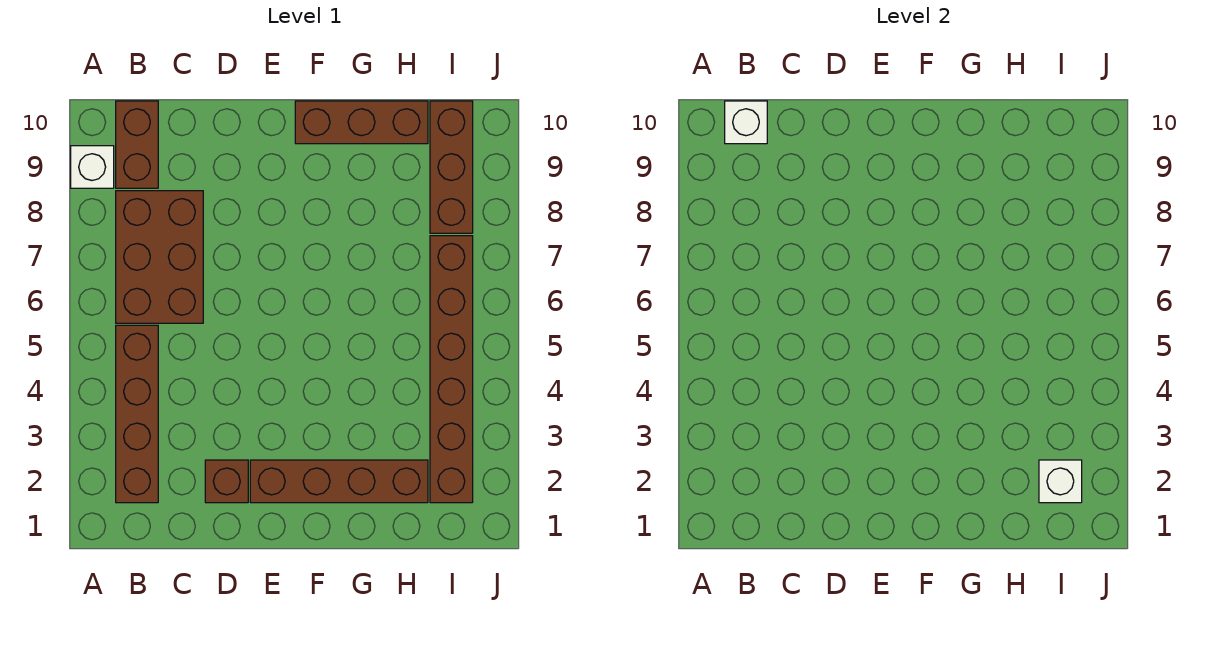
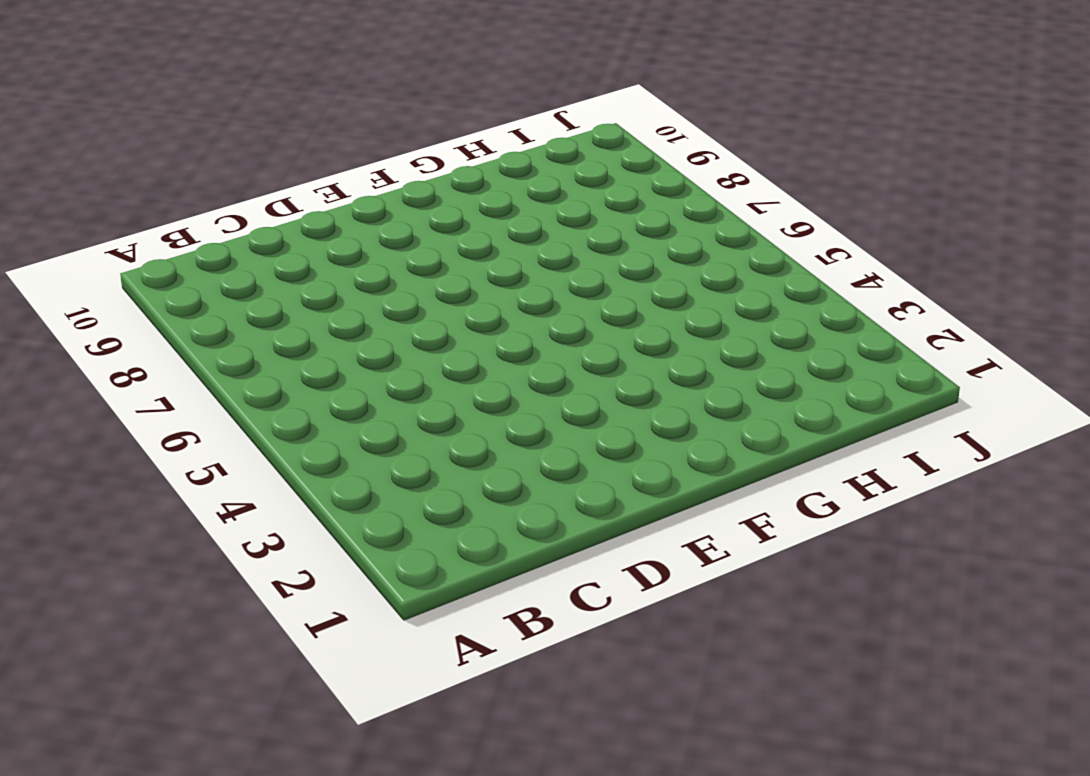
none -> white brick A9 level 1
none -> brown brick B2:B5 level 1

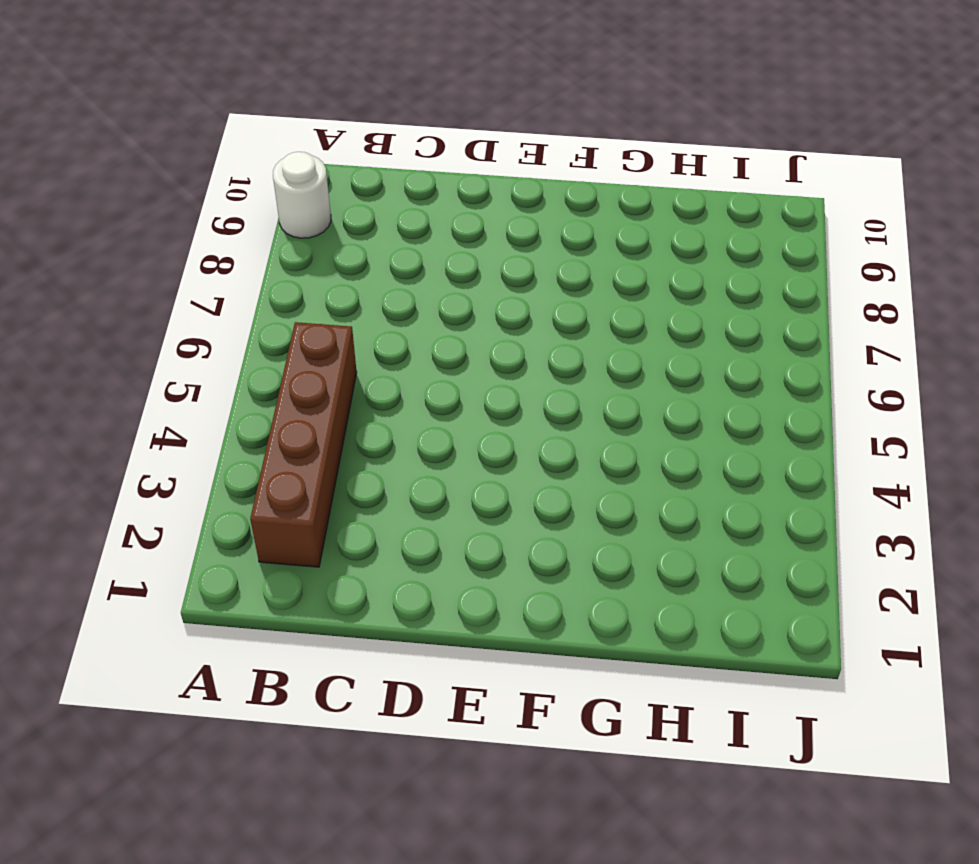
white round brick A9 level 1 -> white brick A9 level 1
none -> brown brick B6:C8 level 1
none -> brown brick B9:B10 level 1

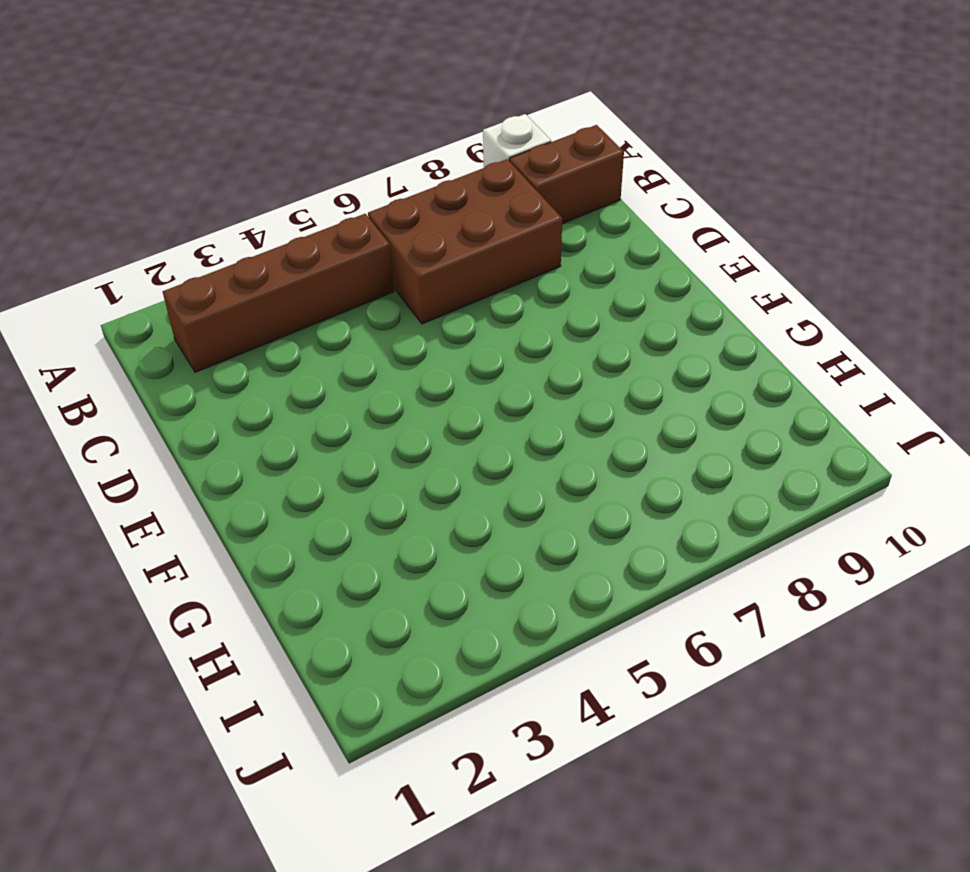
none -> brown brick D2 level 1
none -> brown brick E2:H2 level 1

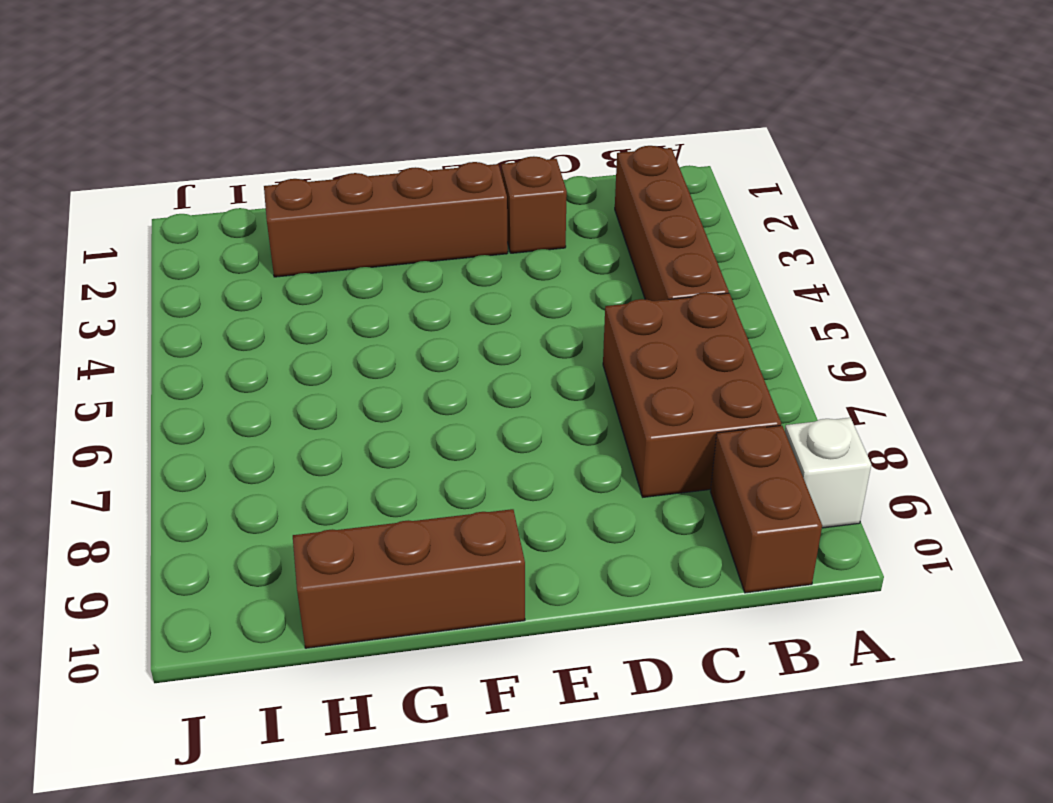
none -> brown brick I2:I7 level 1
none -> brown brick I8:I10 level 1

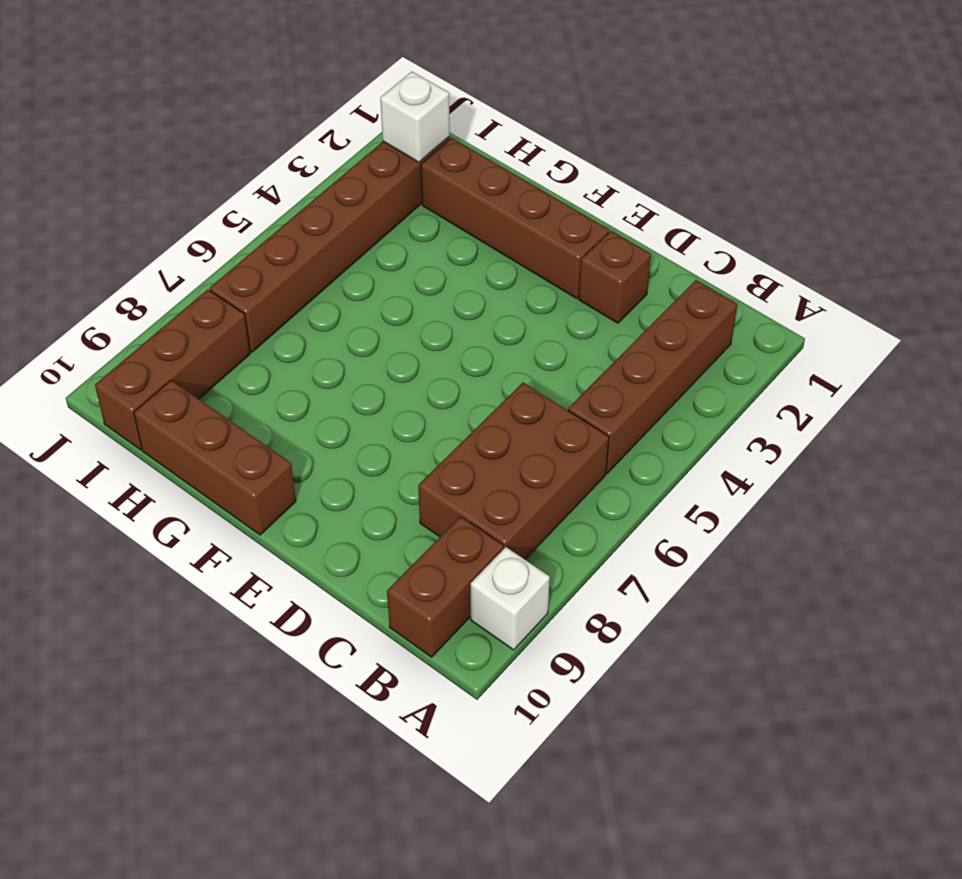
none -> white brick B10 level 2

